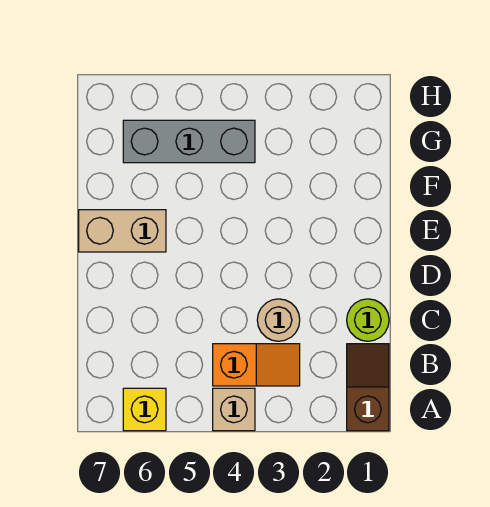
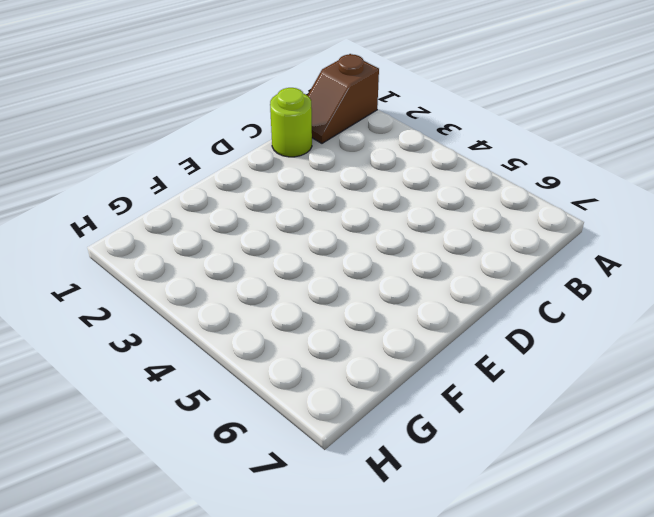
none -> tan brick A4 level 1
none -> yellow brick A6 level 1

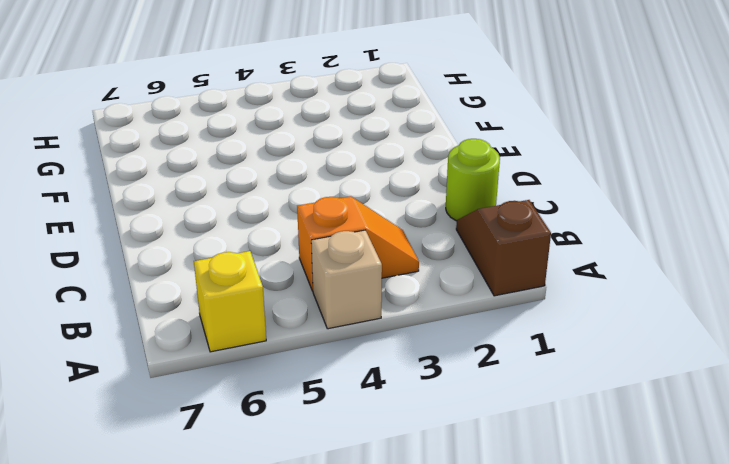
none -> tan round brick C3 level 1
none -> tan brick E6:E7 level 1

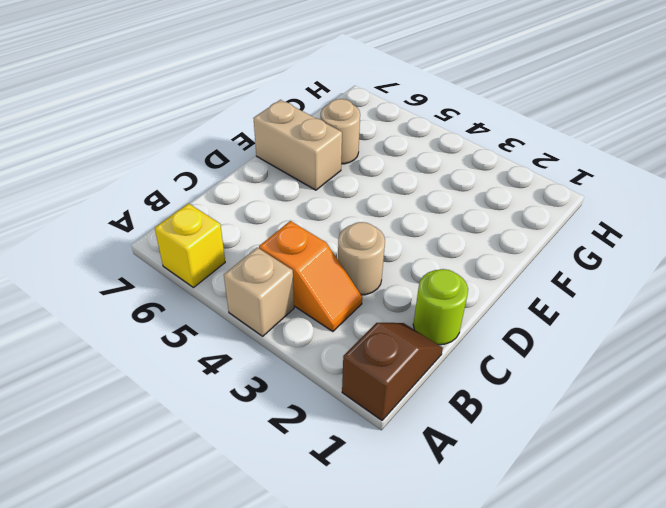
tan round brick F6 level 1 -> none
none -> grey brick G4:G6 level 1

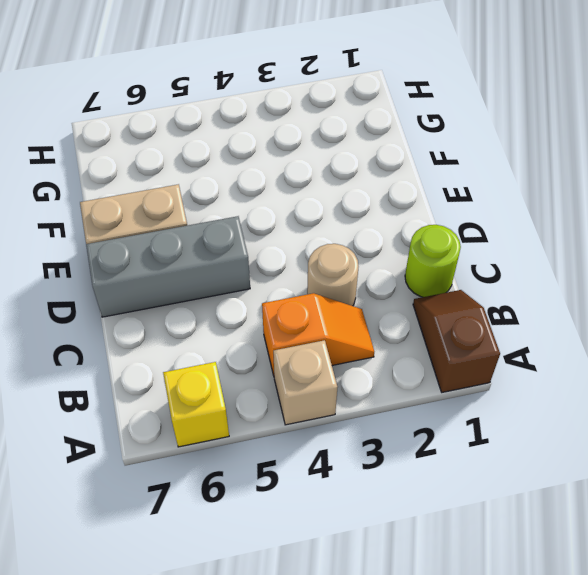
grey brick D5:D7 level 1 -> grey brick G4:G6 level 1

